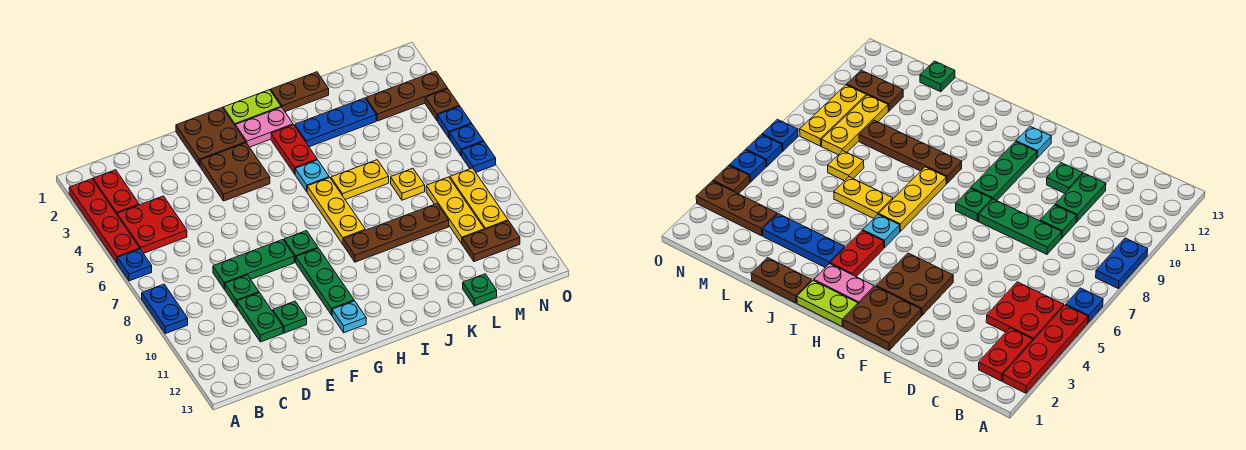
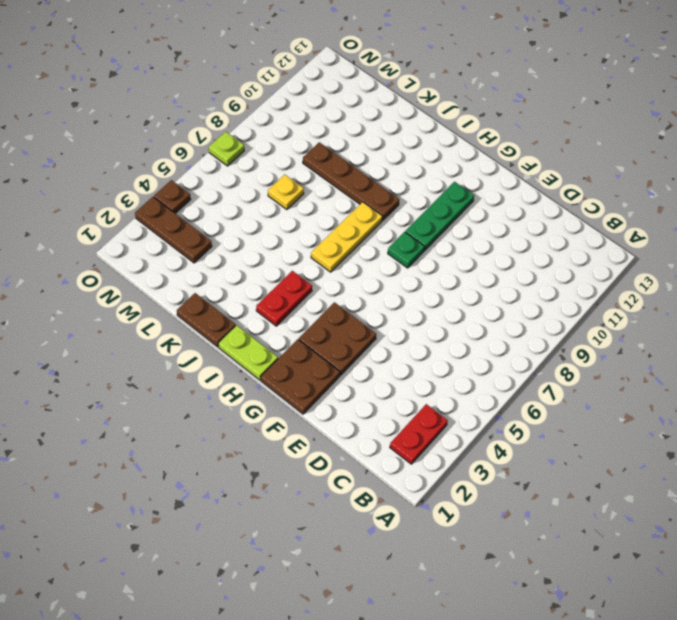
lime plate O7 level 1 -> blue plate O7 level 1
none -> red plate A2:A5 level 1
none -> blue plate A6 level 1
none -> blue plate A8:A9 level 1
none -> red plate B4:C5 level 1

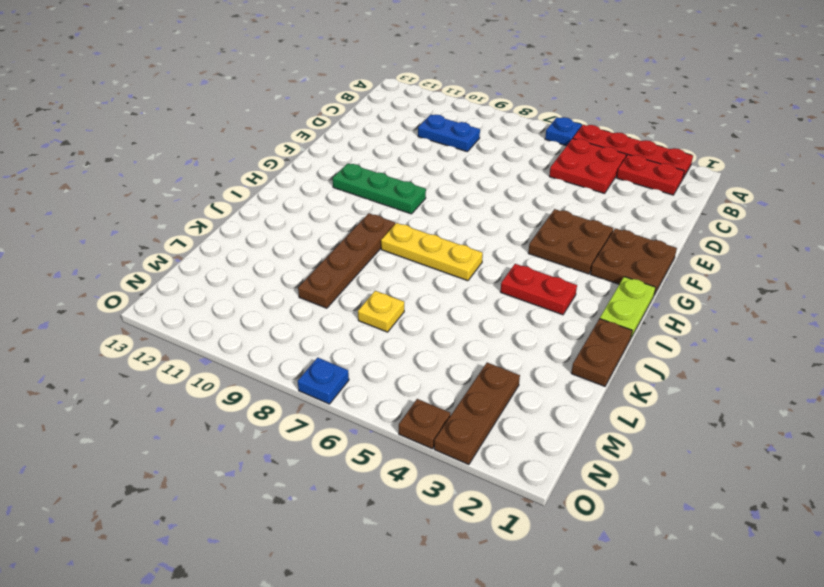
blue plate C9:C10 level 1 -> blue plate A8:A9 level 1
none -> green plate D8:F8 level 1
none -> green plate D9 level 1
none -> green plate D10:D11 level 1
none -> green plate E11 level 1

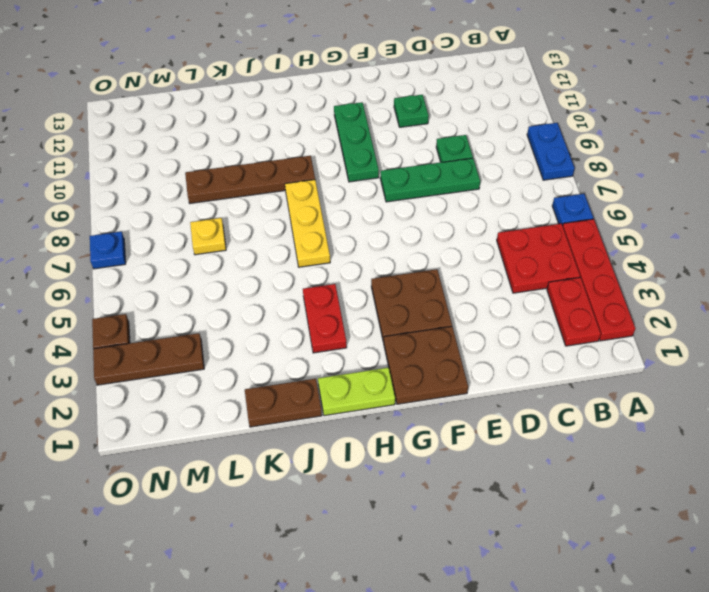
none -> green plate D10:D11 level 1
none -> green plate G8 level 1
none -> cyan plate G12 level 1
none -> pink plate H2:I2 level 1

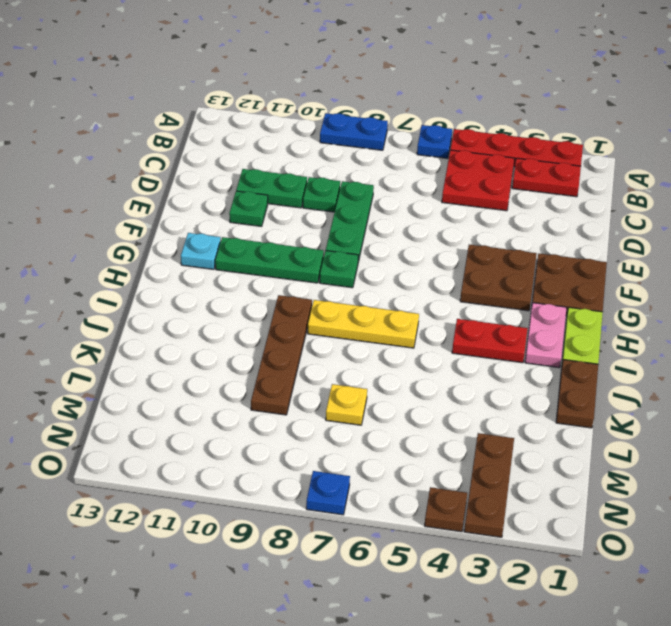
none -> cyan plate I5 level 1
none -> blue plate J3:L3 level 1
none -> yellow plate J6:K6 level 1
none -> green plate L13 level 1

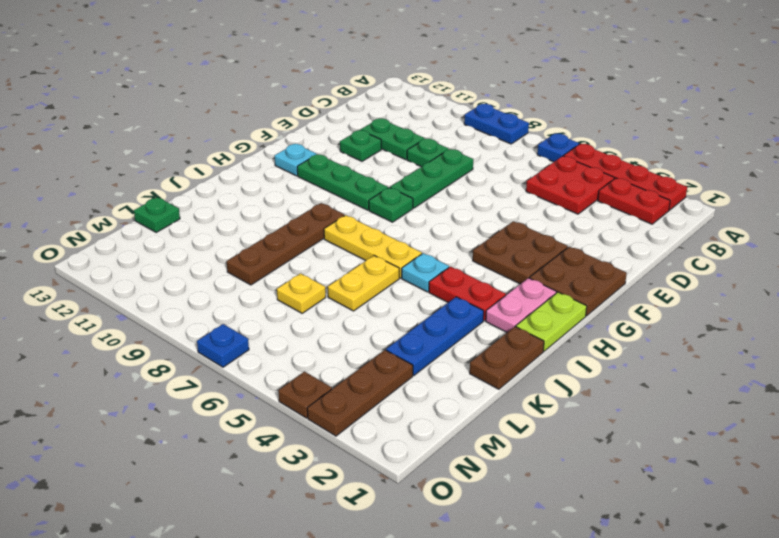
none -> yellow plate M8:M10 level 1
none -> brown plate M11:N11 level 1
none -> yellow plate N8:N10 level 1
none -> blue plate O5 level 1

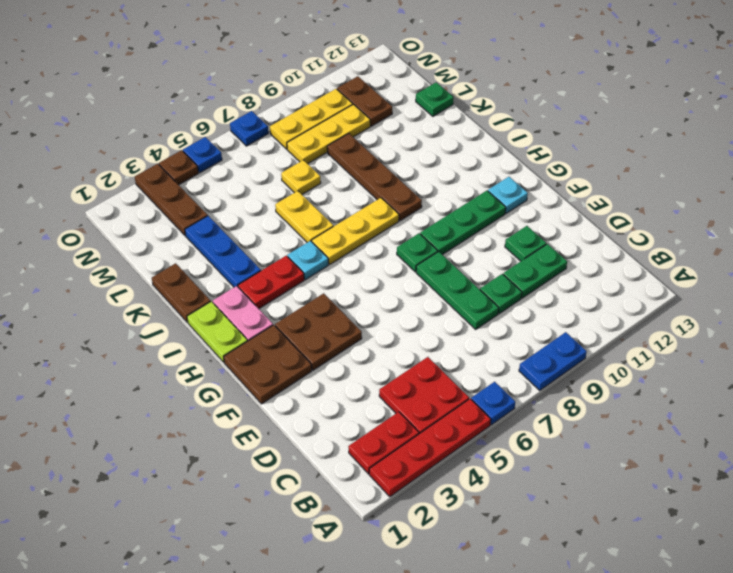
none -> blue plate O6 level 1

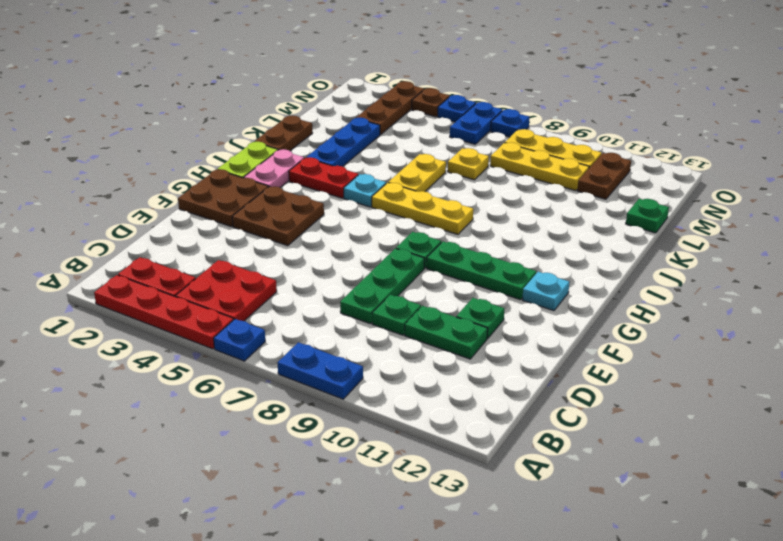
blue plate N6:O6 level 1 -> blue plate O6 level 1
none -> brown plate I9:L9 level 1

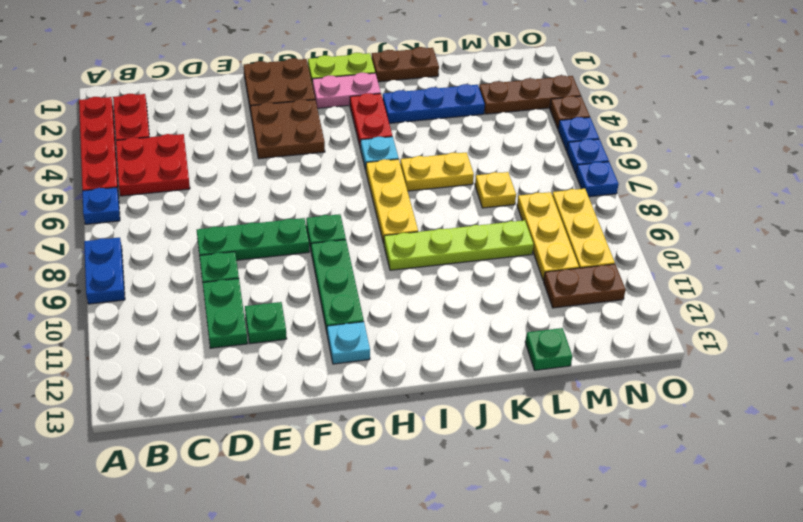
lime plate I9:L9 level 1 -> brown plate I9:L9 level 1

